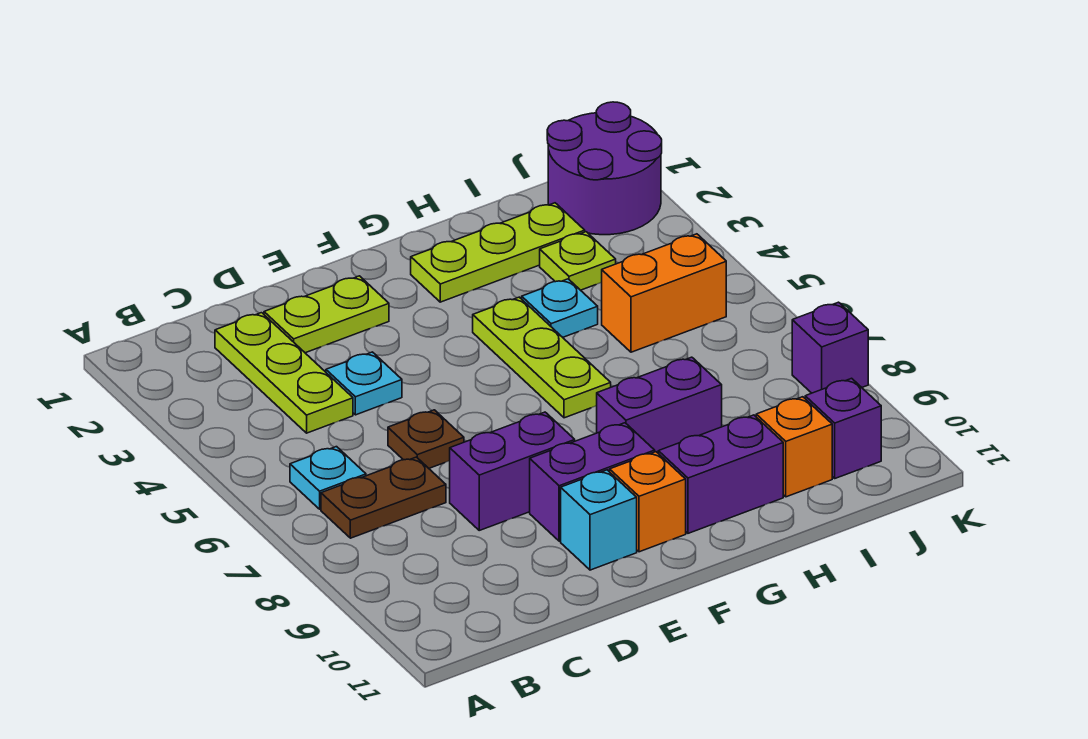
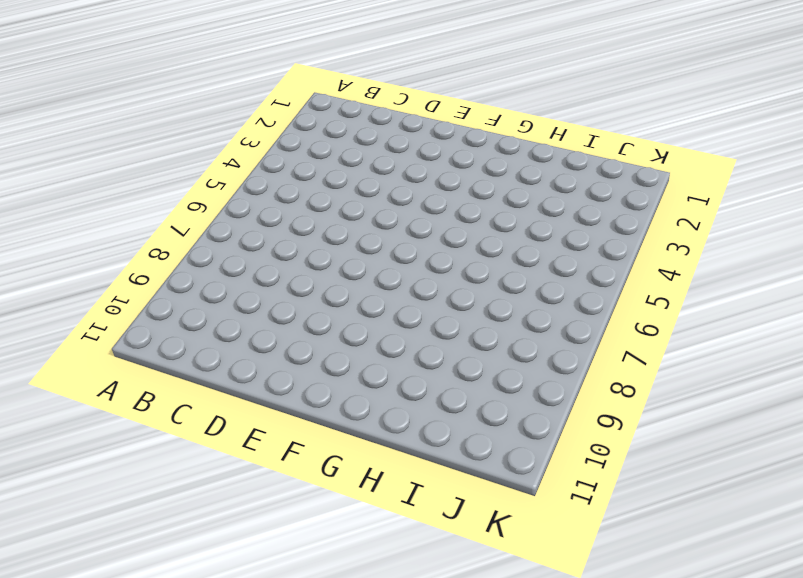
none -> cyan plate B6 level 1
none -> brown plate B7:C7 level 1
none -> lime plate C2:C4 level 1

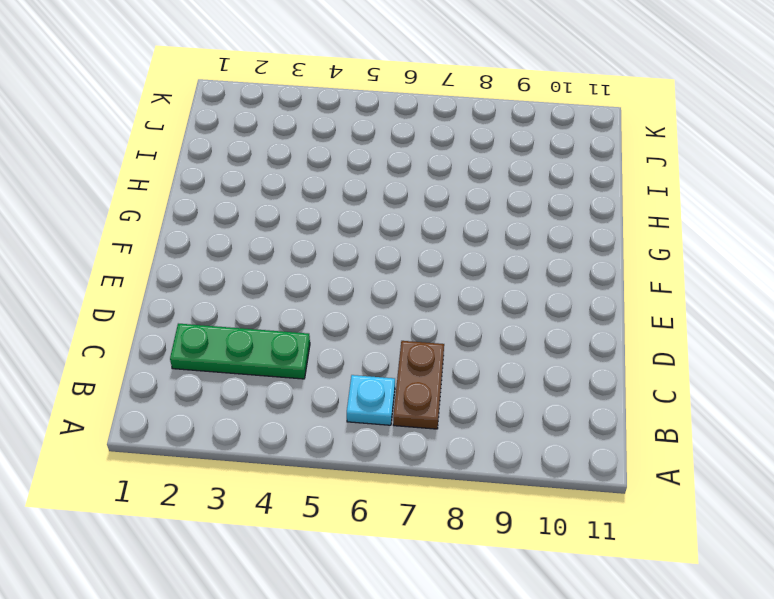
green plate C2:C4 level 1 -> lime plate C2:C4 level 1
none -> lime plate D2:E2 level 1
none -> cyan plate D4 level 1
none -> brown plate D6 level 1

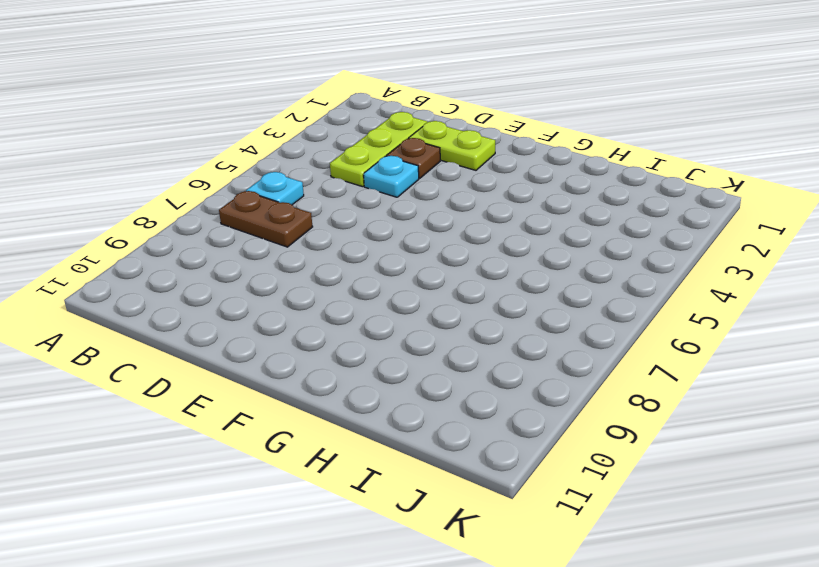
brown plate D3 level 1 -> brown plate D6 level 1
none -> purple brick D8:E8 level 1
none -> purple brick E9:F9 level 1
none -> cyan brick E10 level 1

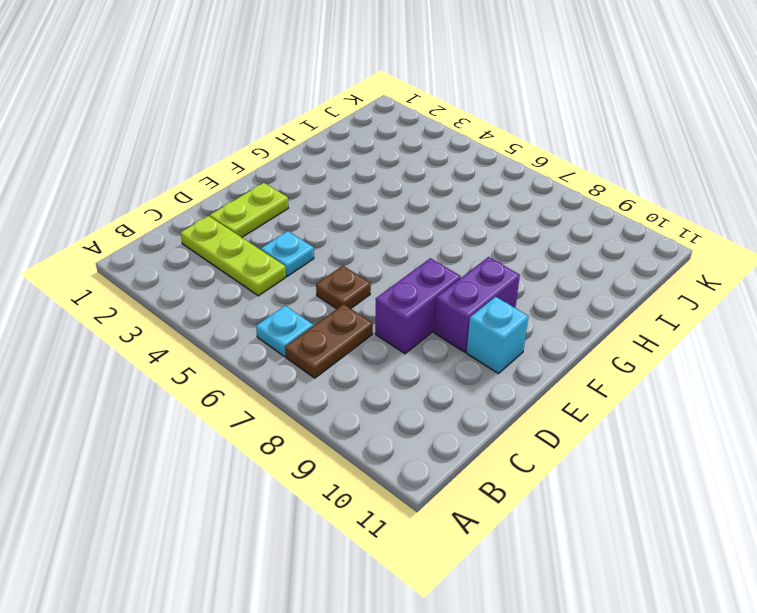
none -> orange brick F10 level 1
none -> lime plate G2:I2 level 1
none -> lime plate G4:G6 level 1

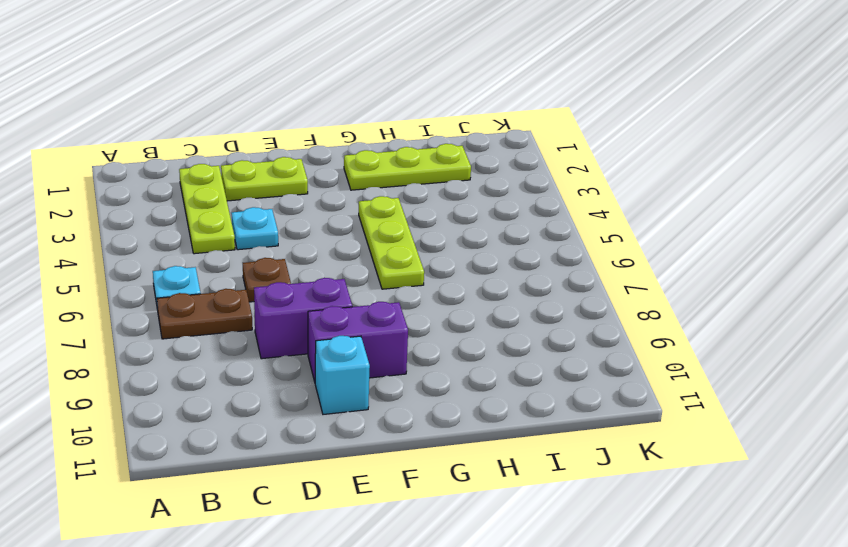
none -> orange brick F10 level 1
none -> purple brick G8:H8 level 1
none -> purple brick G10:H10 level 1

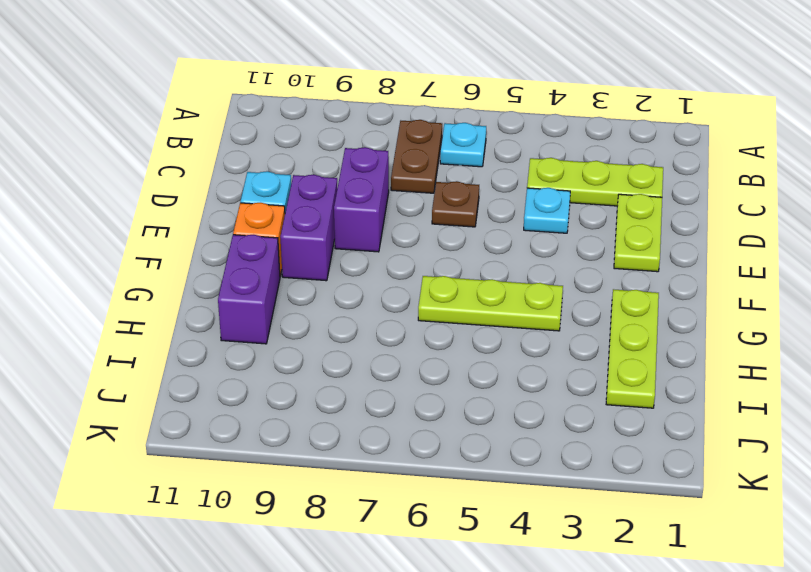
none -> purple brick G8:H8 level 1
none -> cyan plate H4 level 1
none -> lime plate I3 level 1

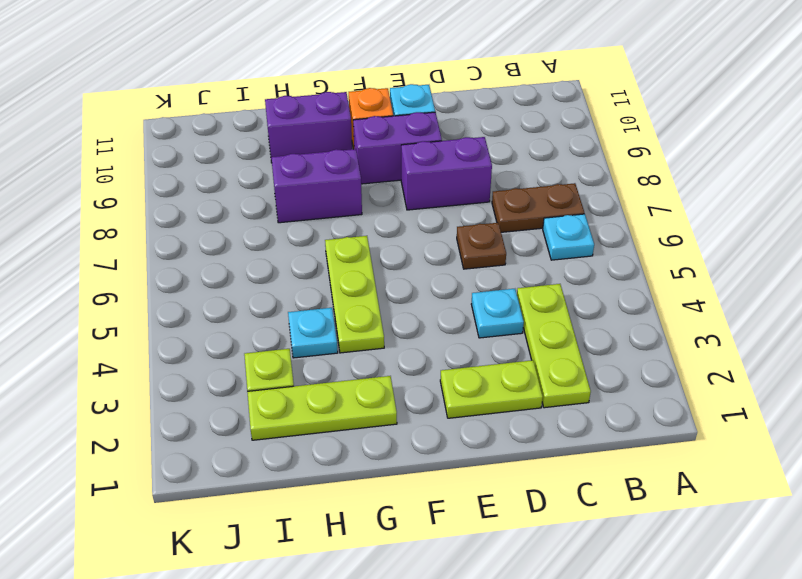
none -> orange brick I5:J5 level 1
none -> orange brick I10 level 1
none -> purple round brick J1:K2 level 1

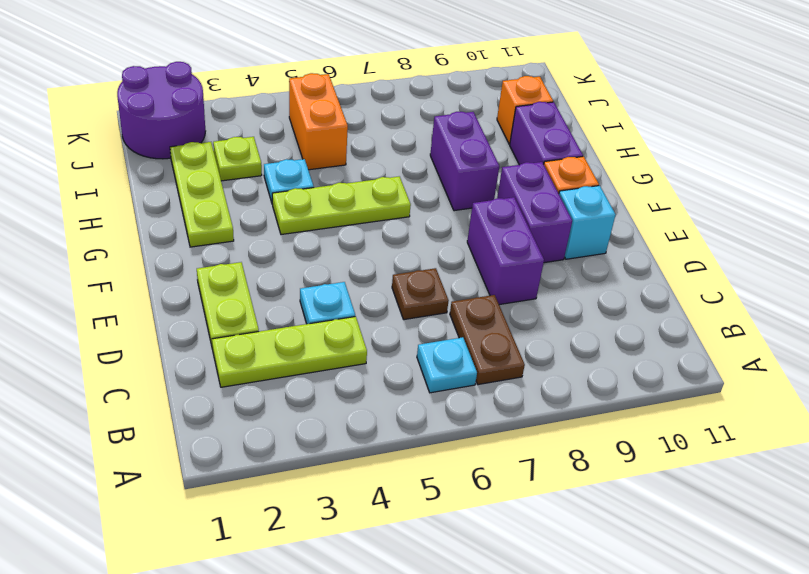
none -> purple brick J10 level 1
none -> purple brick K8 level 1

